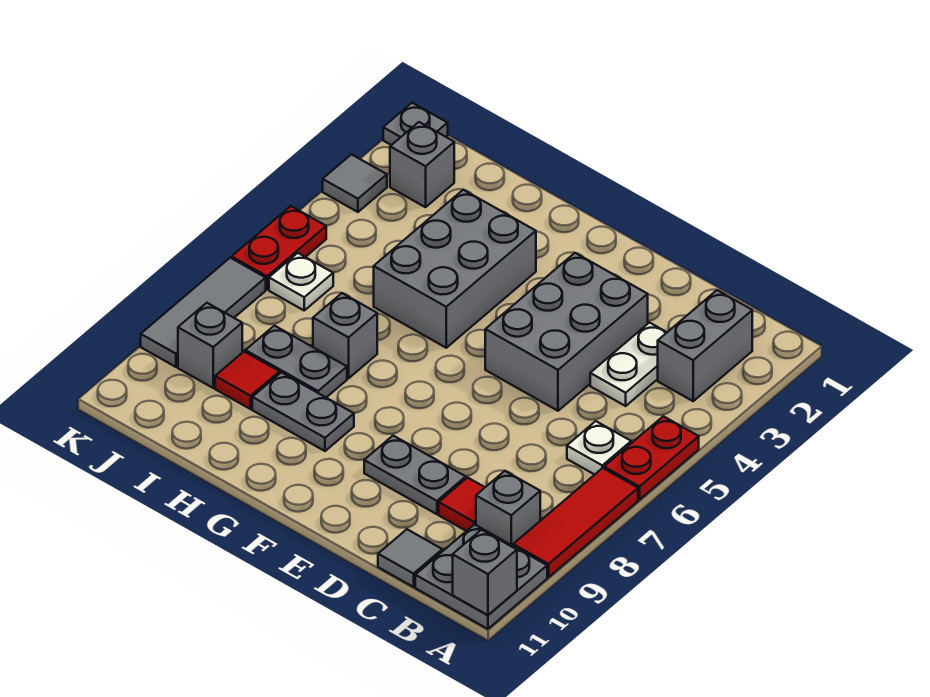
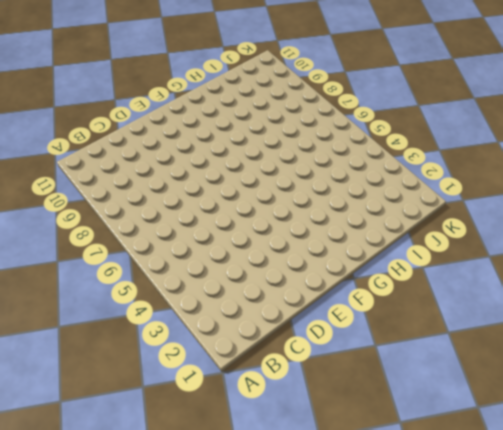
none -> red plate A5:A6 level 1
none -> red tile A7:A9 level 1
none -> grey plate A10:B11 level 1

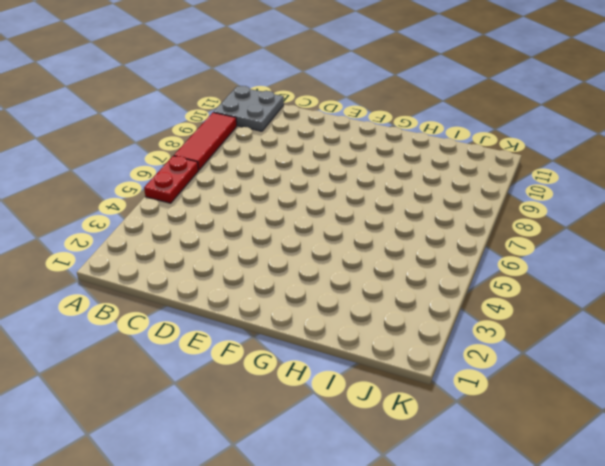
none -> grey brick B2:B3 level 1
none -> white plate B6 level 1
none -> grey brick B9 level 1

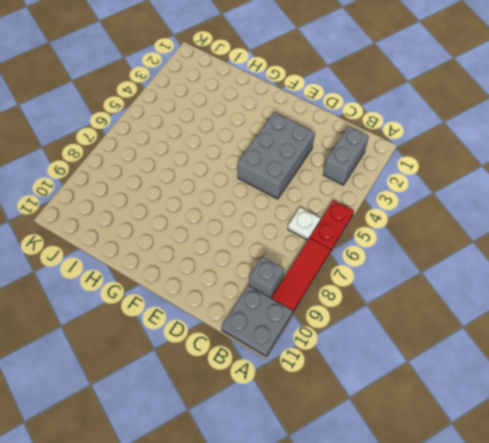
none -> white plate C3:C4 level 1
none -> red tile C9 level 1
none -> grey tile C11 level 1

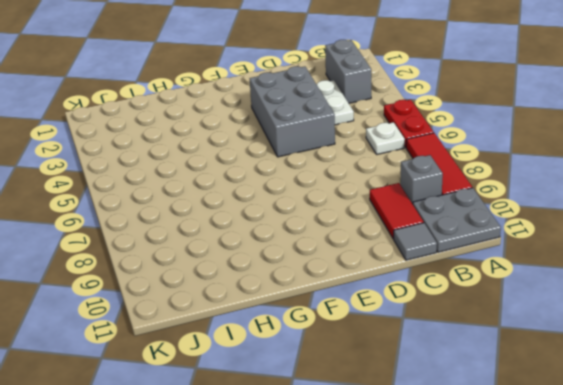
red tile C9:C10 level 1 -> red tile C9 level 1
none -> grey plate D9:E9 level 1
none -> grey brick G3:H5 level 1
none -> grey plate G9:H9 level 1

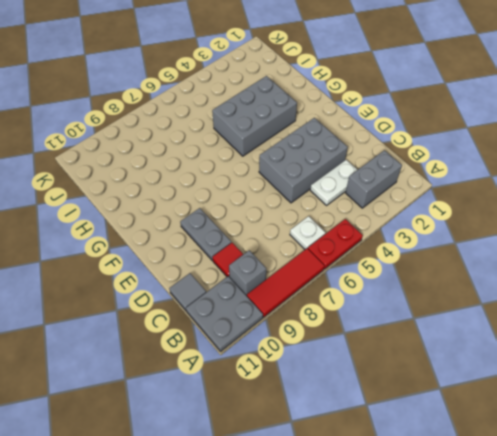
none -> grey plate G9:H9 level 1
none -> grey brick H7 level 1
none -> grey plate H8:I8 level 1

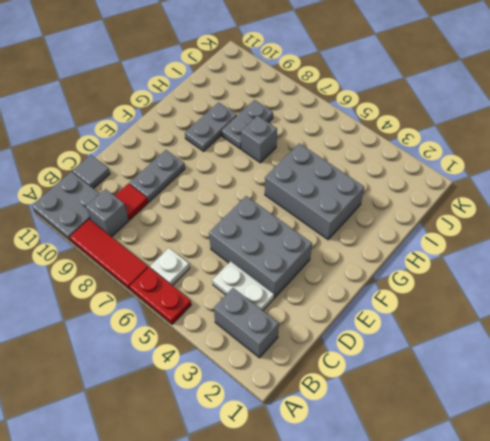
none -> red tile I9 level 1
none -> grey brick J2 level 1
none -> white plate J6 level 1

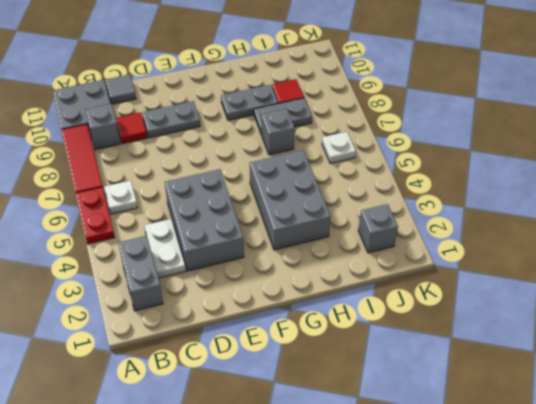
none -> grey brick J9 level 1
none -> grey plate K1 level 1
none -> grey tile K3 level 1

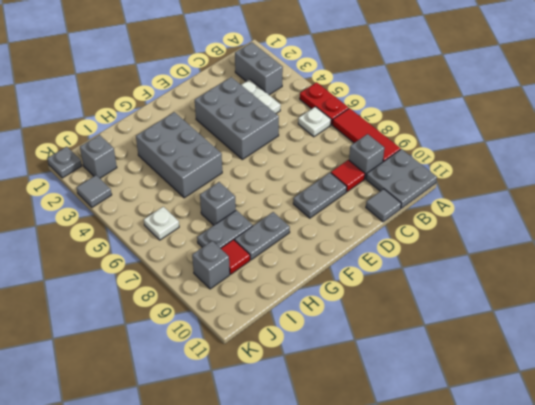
none -> red plate K5:K6 level 1
none -> grey tile K7:K9 level 1
none -> grey brick A11 level 2

